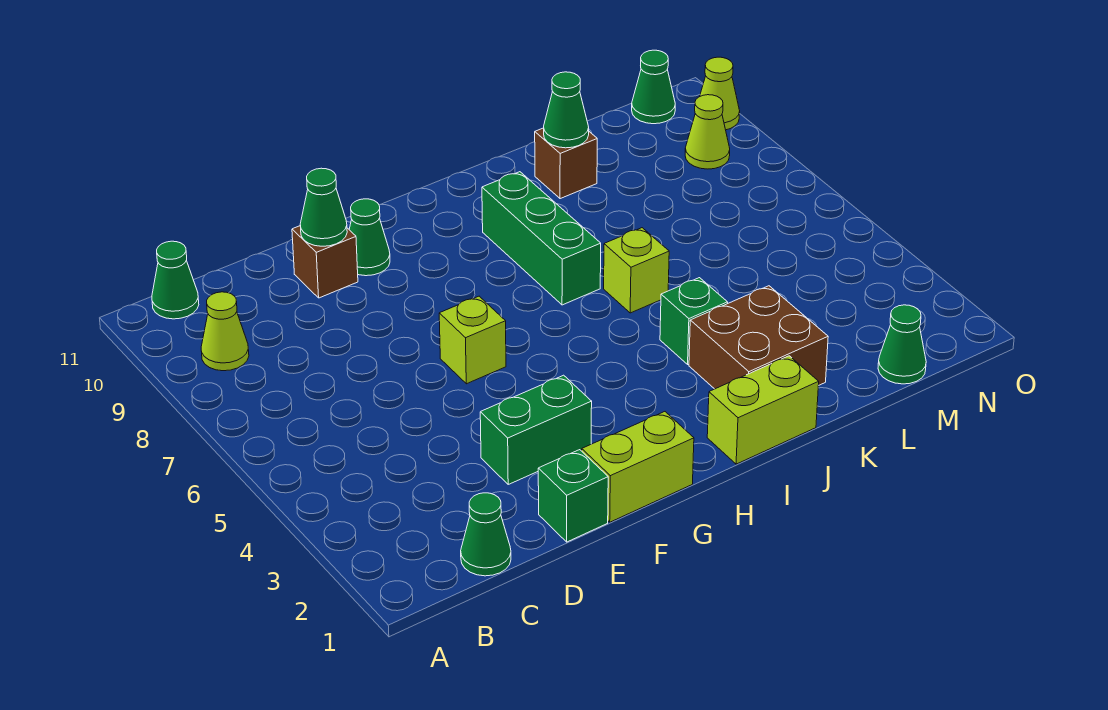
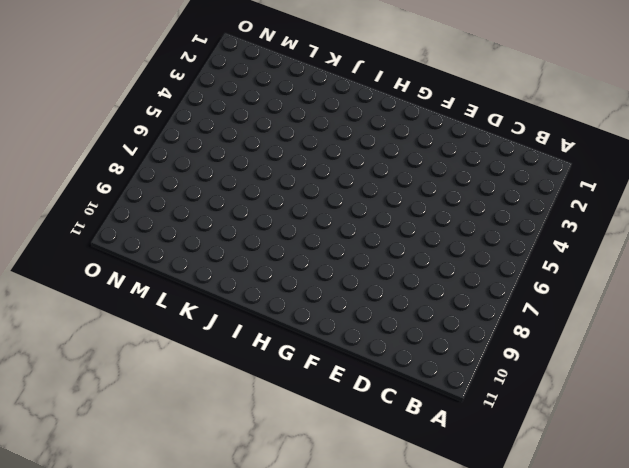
none -> lime cone B9 level 1
none -> green cone B11 level 1
none -> green cone C1 level 1

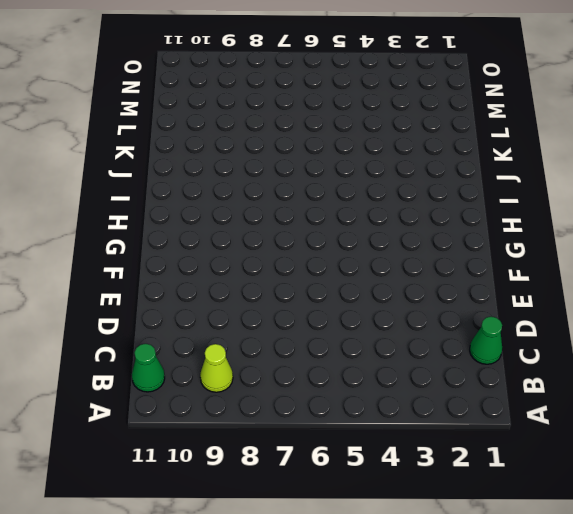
none -> green brick E1 level 1
none -> green brick E3:F3 level 1
none -> brown brick E10 level 1

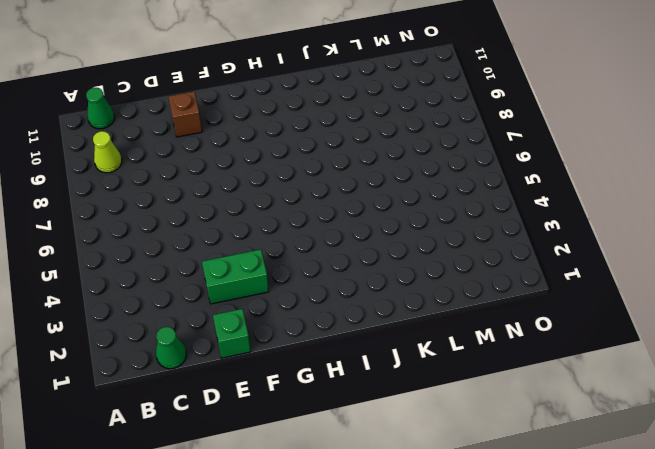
none -> lime brick F1:G1 level 1
none -> lime brick F6 level 1
none -> green cone F10 level 1

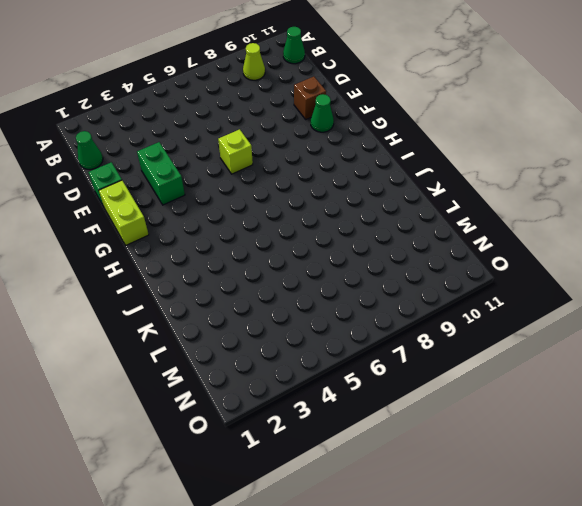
none -> lime brick I1:J1 level 1
none -> green brick I7:I9 level 1
none -> brown brick J2:K3 level 1

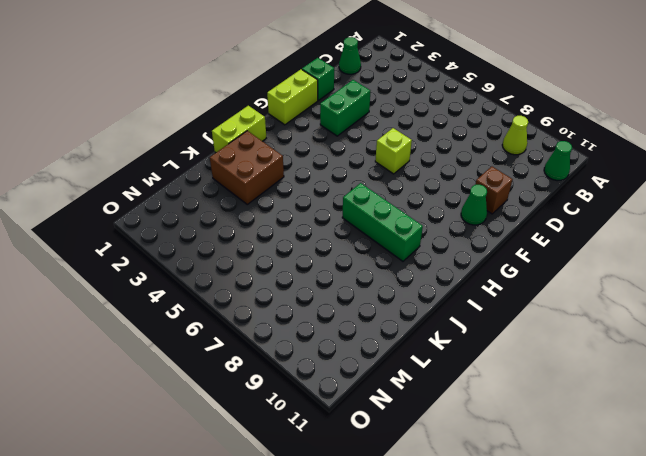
none -> green brick J4 level 1
none -> lime brick J6 level 1
none -> brown brick K10 level 1

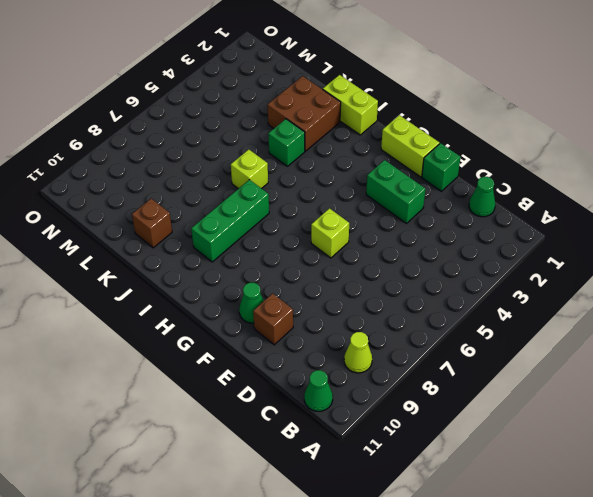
none -> green cone M1 level 1
none -> lime cone N9 level 1
none -> green cone N11 level 1

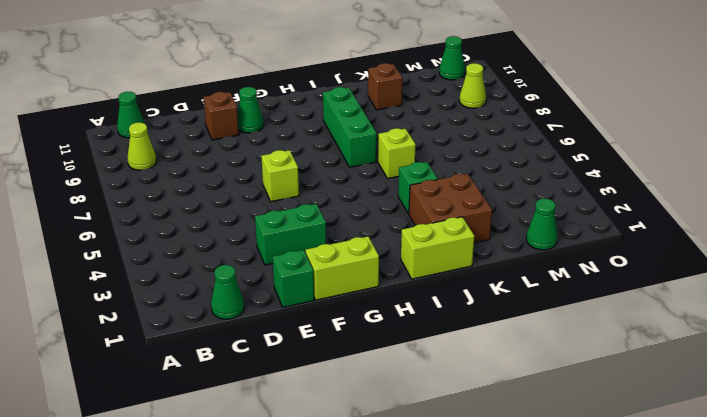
none -> lime cone O10 level 1
none -> green cone E10 level 2
none -> green cone K10 level 2

